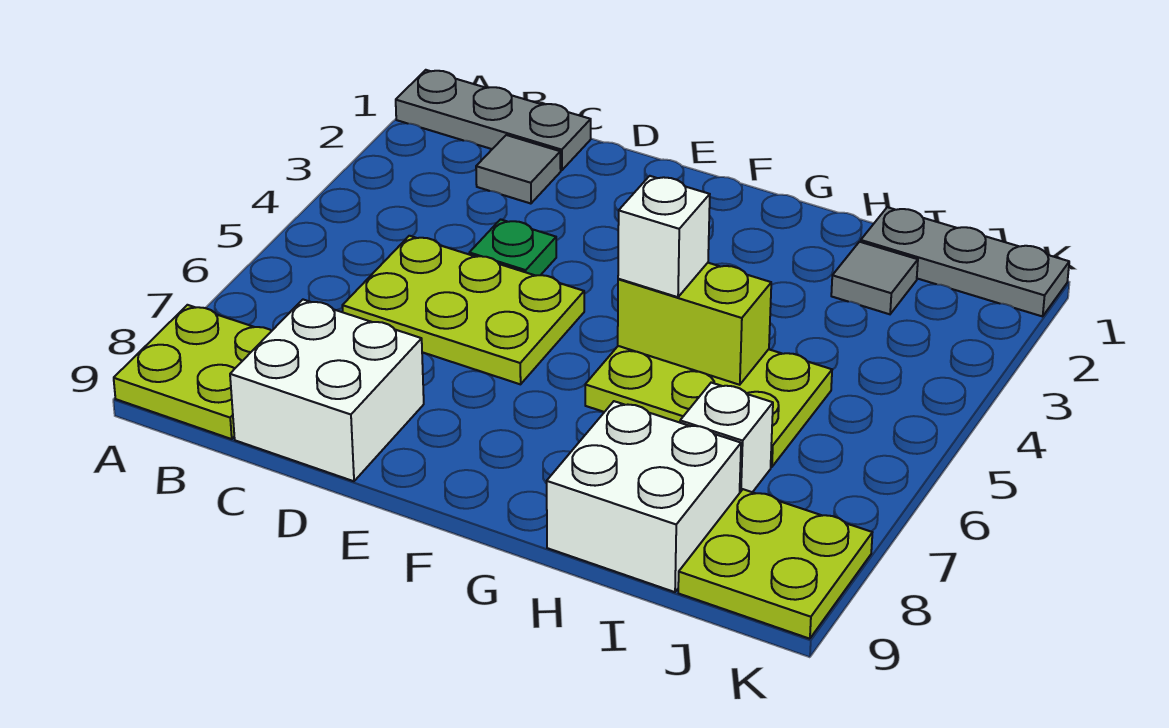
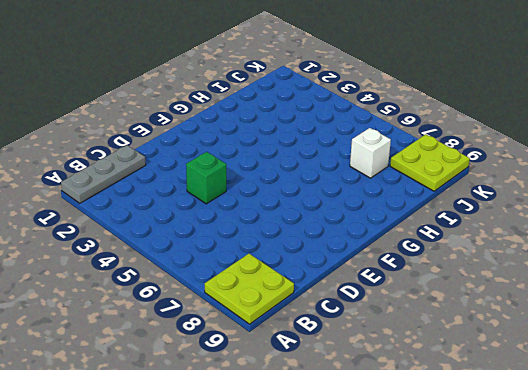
green brick D4 level 1 -> green plate D4 level 1
none -> grey tile C2 level 1
none -> lime plate C5:E6 level 1
none -> white brick C8:D9 level 1

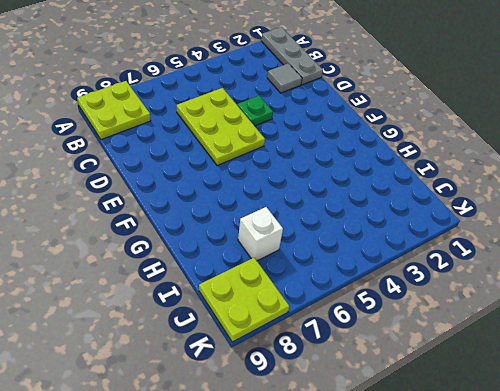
none -> white brick C8:D9 level 1
none -> lime plate G5:I6 level 1
none -> white brick H8:I9 level 1

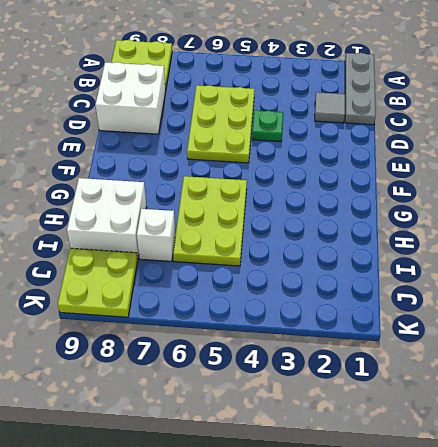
none -> grey plate I1:K1 level 1
none -> grey tile I2 level 1
none -> lime brick G5:H5 level 2

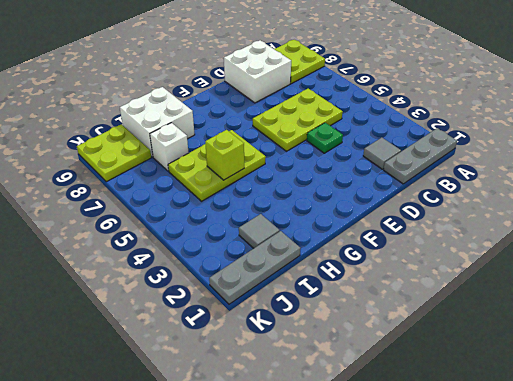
lime brick H5 level 2 -> lime brick G5:H5 level 2
none -> white brick G5 level 3

